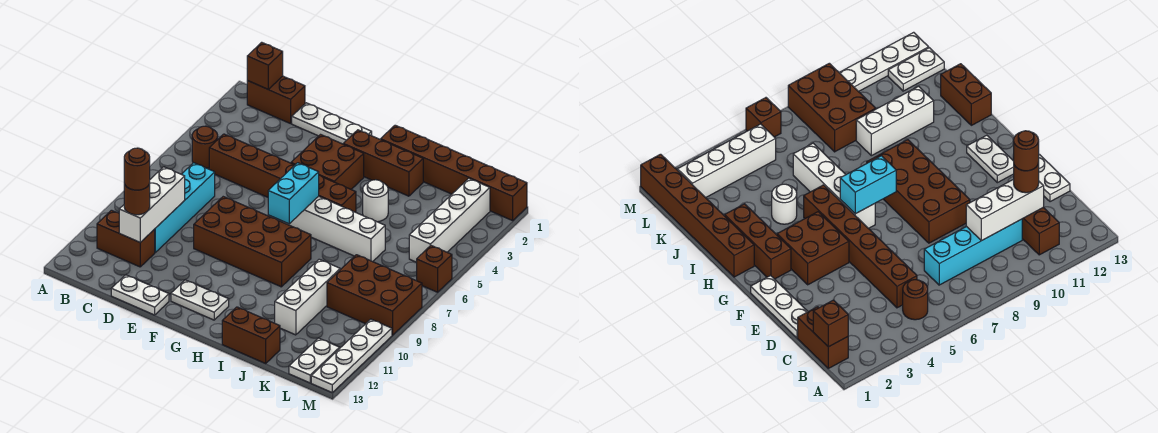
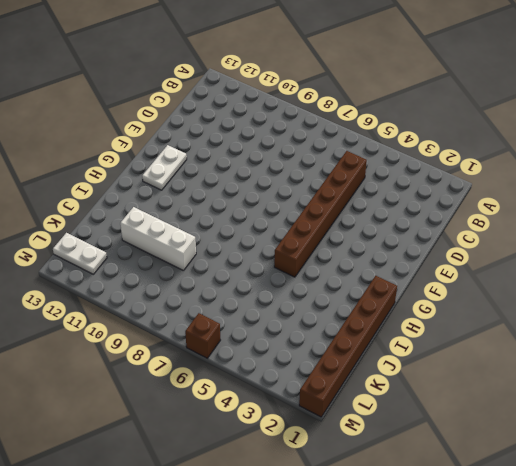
none -> brown brick B1:C1 level 1
none -> brown round brick B5 level 1
none -> brown brick B11:C11 level 1

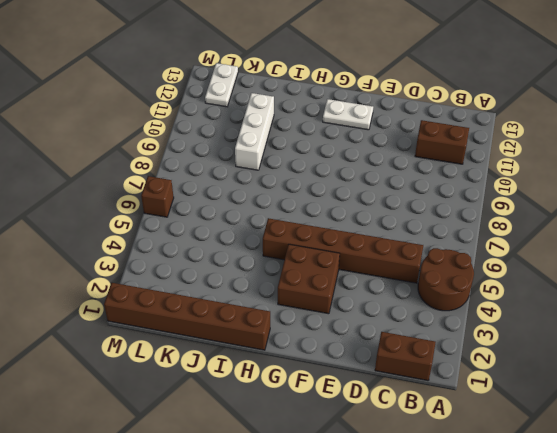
brown round brick A4:B5 level 1 -> brown round brick B5 level 1
none -> cyan brick C7:C10 level 1
none -> white plate D1:F1 level 1
none -> white plate D13:E13 level 1

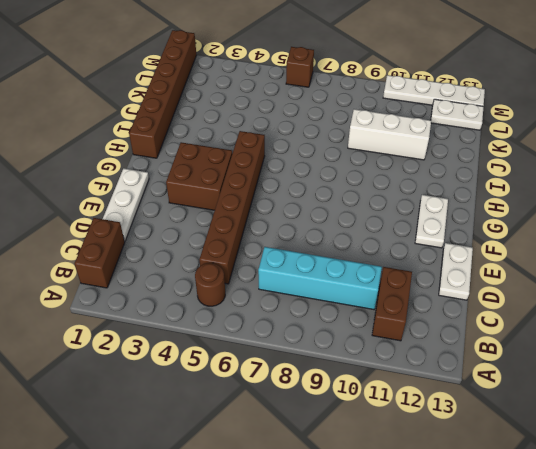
none -> brown brick E8:H9 level 1
none -> brown brick G2:I2 level 1
none -> white brick G6:J6 level 1

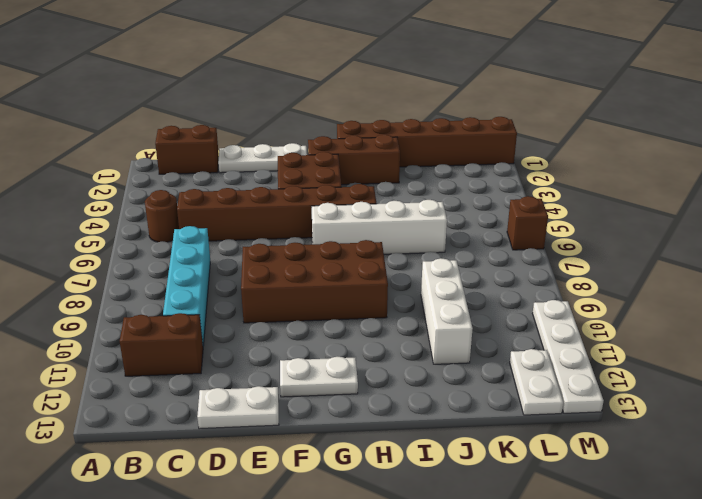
none -> white round brick I4 level 1
none -> brown brick I13:J13 level 1
none -> brown brick K8:M9 level 1

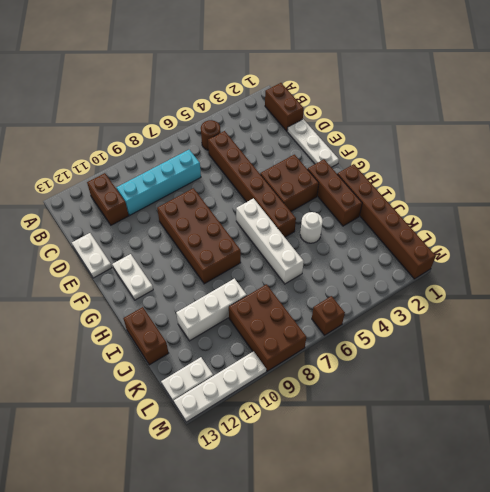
none -> white brick L2:L5 level 1
none -> brown brick B1 level 2
none -> white brick C9:C11 level 2

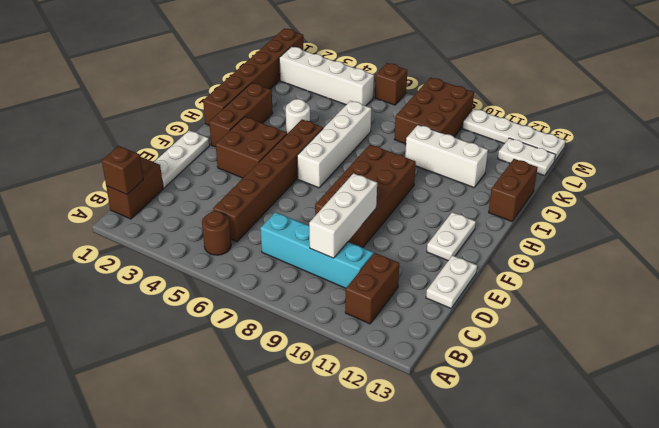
white brick C9:E9 level 2 -> white brick C9:C11 level 2
none -> cyan brick G6:G7 level 2
none -> brown round brick C11 level 3
none -> brown round brick C11 level 4

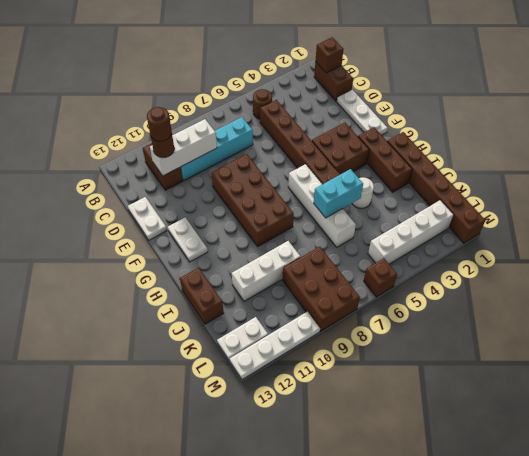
cyan brick I5:I6 level 2 -> cyan brick G6:G7 level 2

